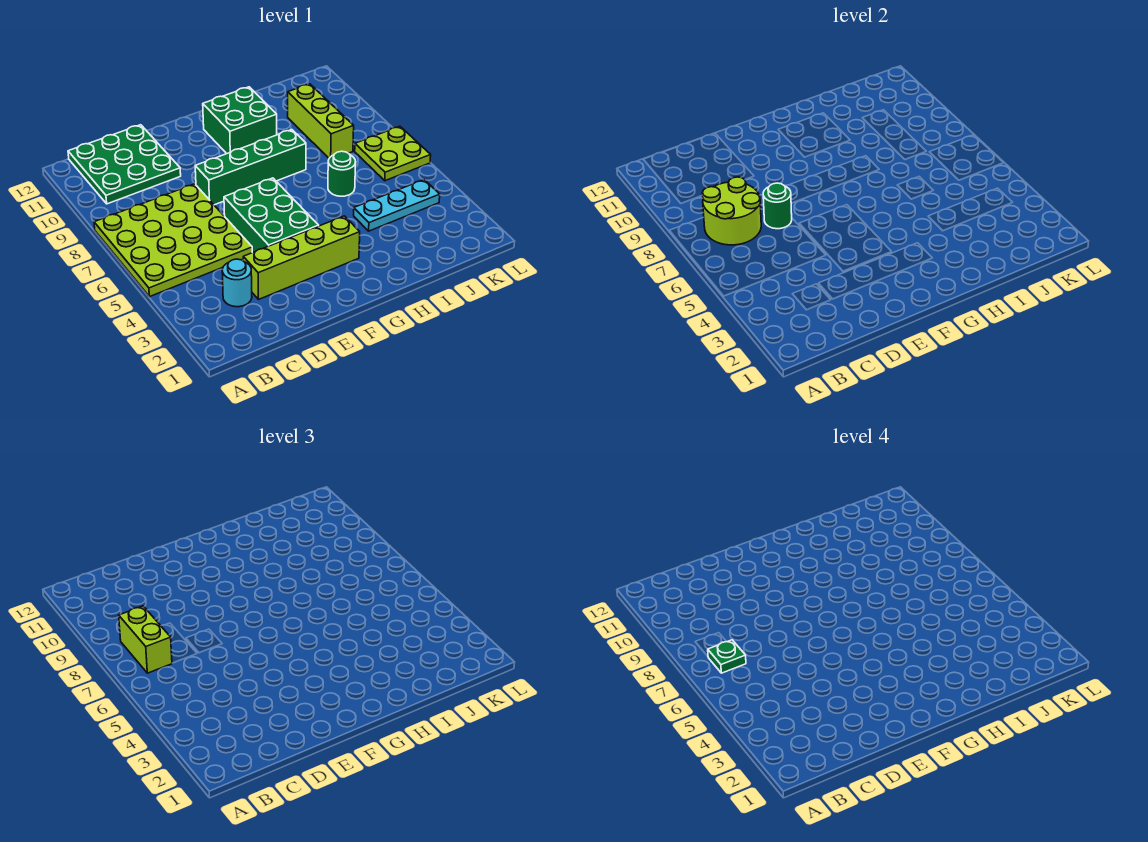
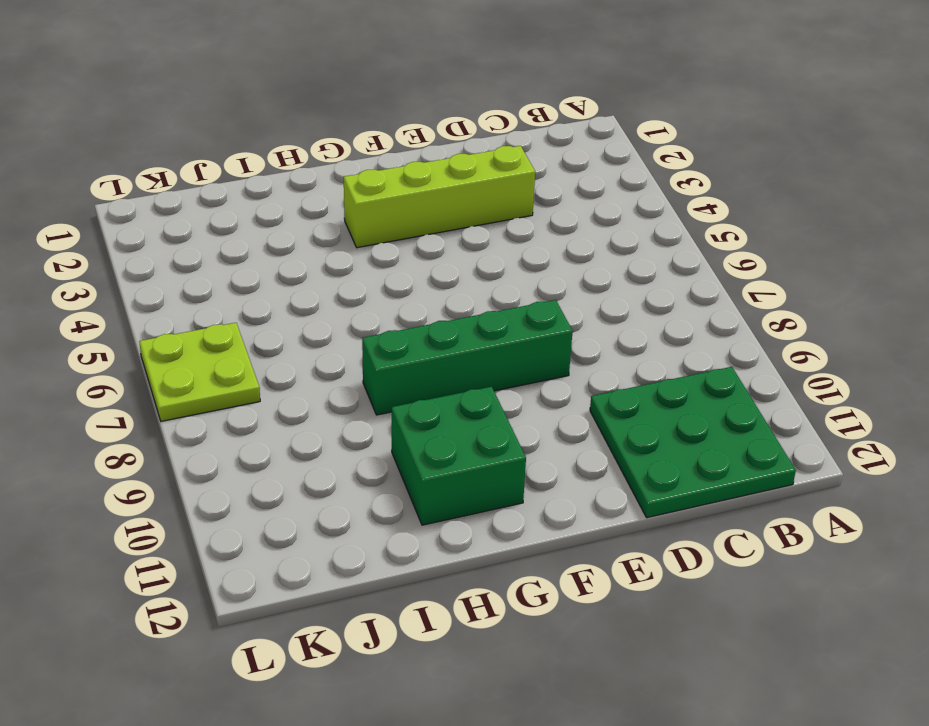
none -> lime plate A5:D8 level 1
none -> cyan round brick C3 level 1
none -> green brick E4:F6 level 1

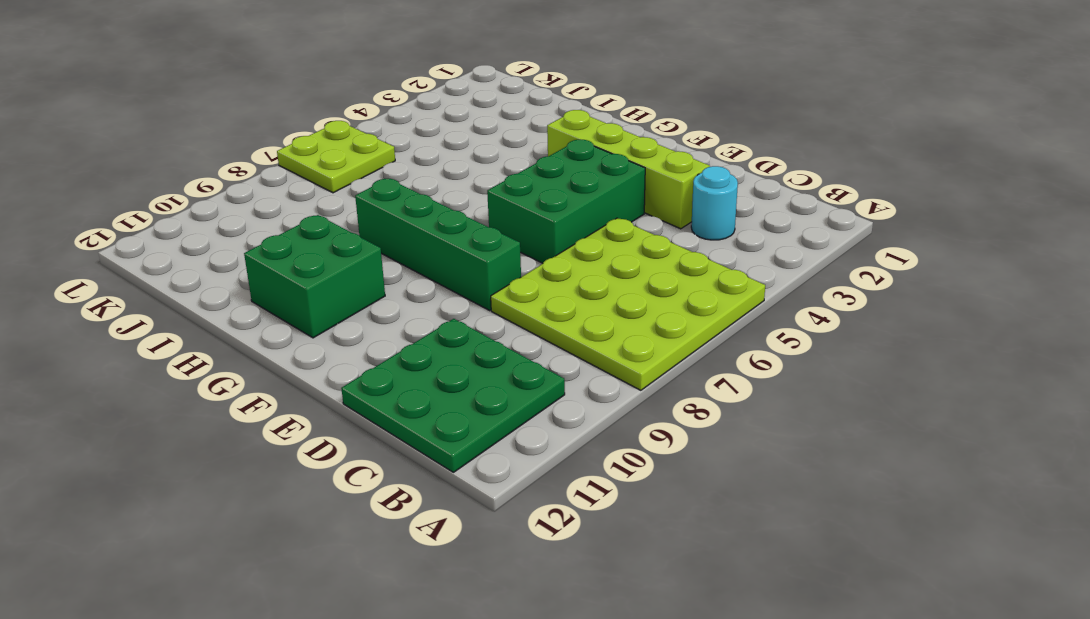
none -> cyan plate I4:K4 level 1
none -> green round brick I6 level 1
none -> lime brick J8:J10 level 1

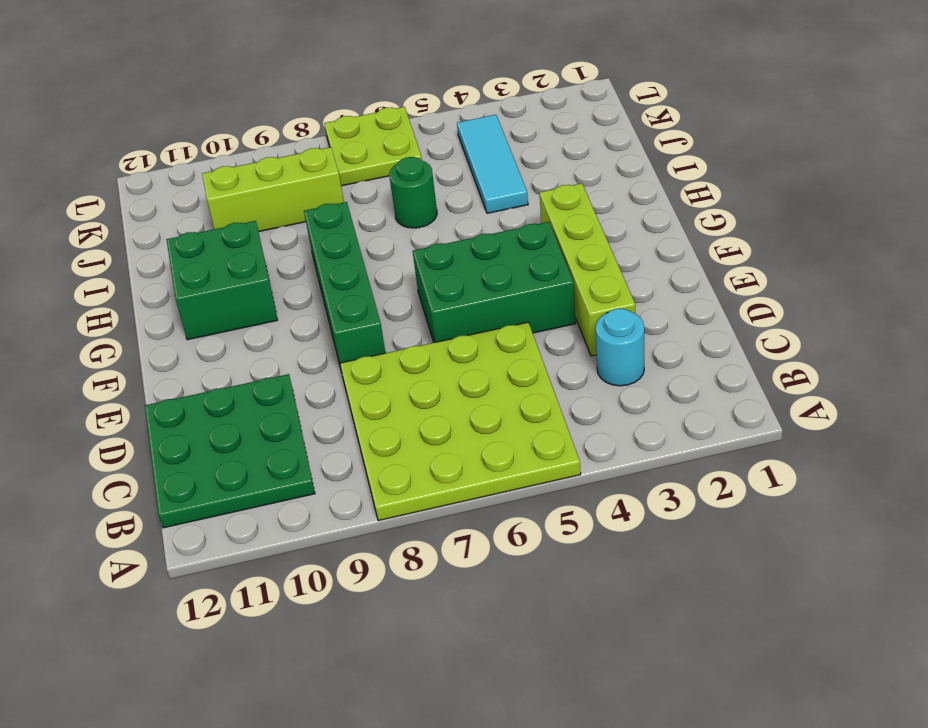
cyan tile I4:K4 level 1 -> cyan plate I4:K4 level 1
none -> lime round brick B7:C8 level 2
none -> green round brick D7 level 2
none -> lime brick B7:B8 level 3

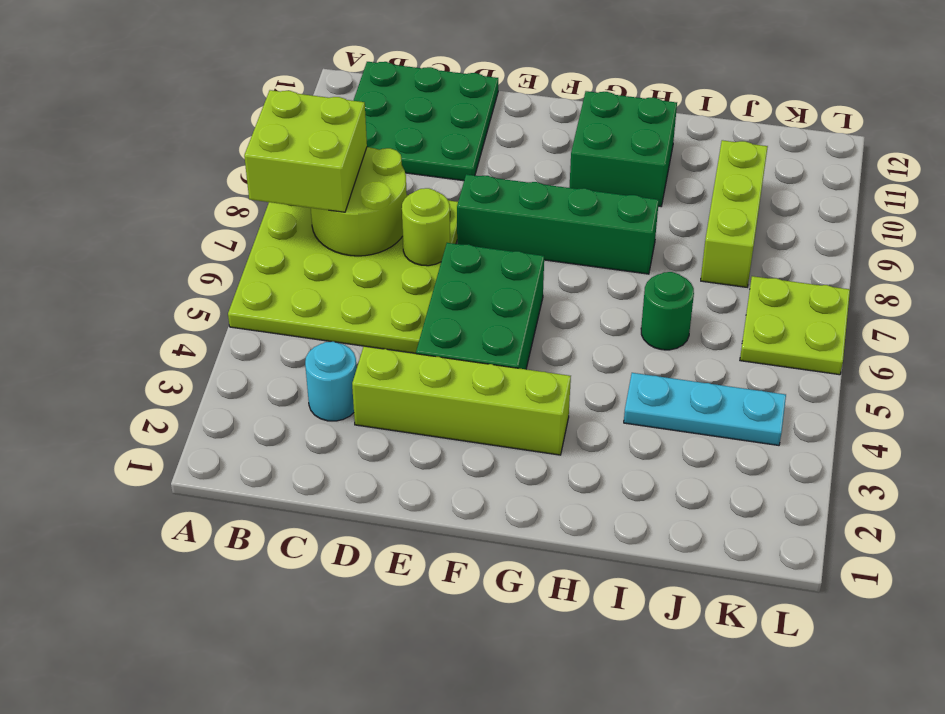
lime brick A7:B8 level 3 -> lime brick B7:B8 level 3
lime round brick D7 level 2 -> green round brick D7 level 2
none -> green plate B7 level 4

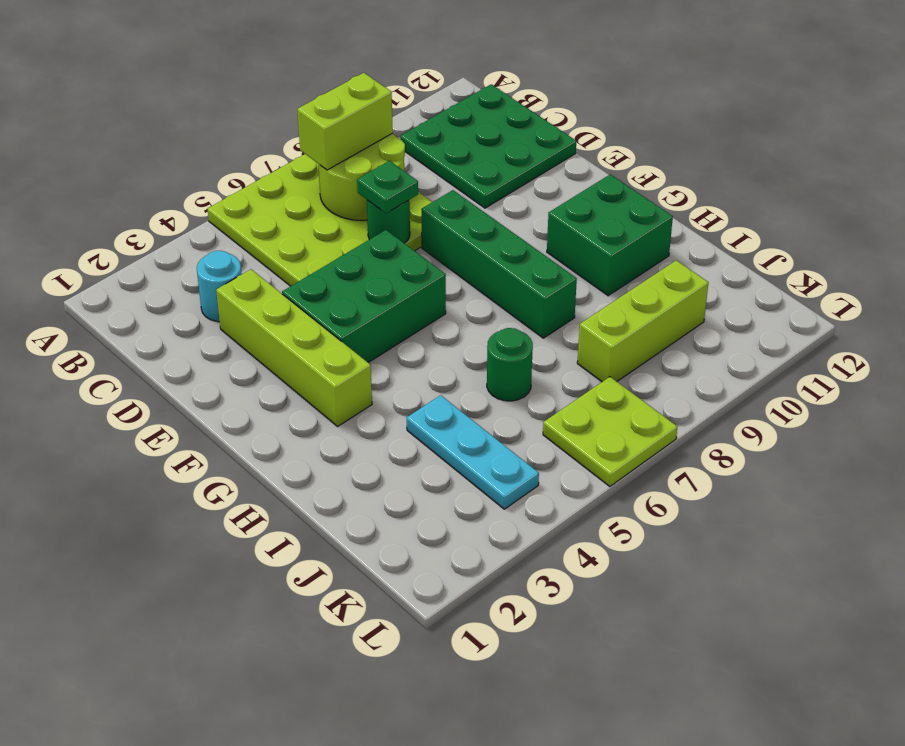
green plate D7 level 3 -> green plate B7 level 4

